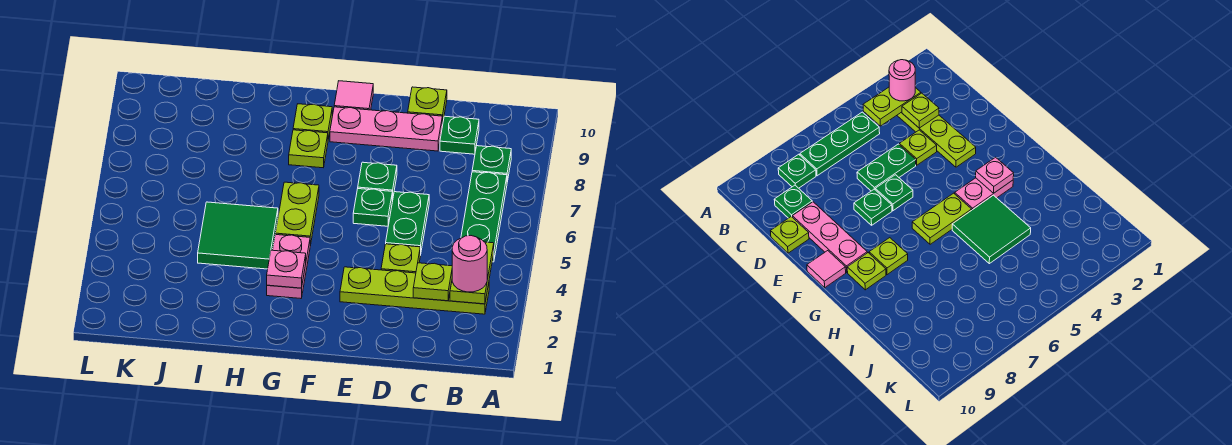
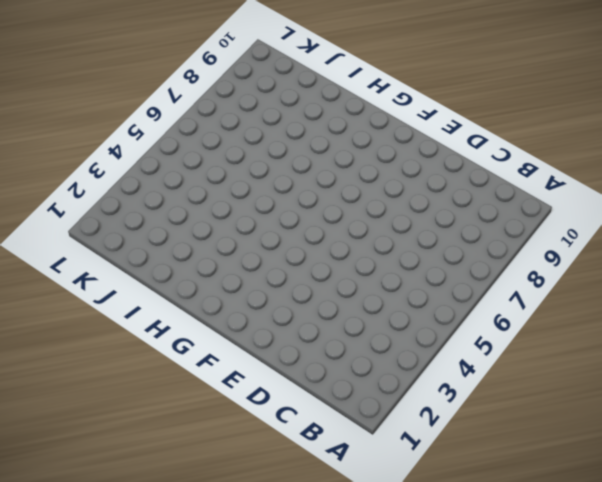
none -> lime plate B3:E3 level 1
none -> green plate B5:B7 level 1
none -> green plate B8 level 1

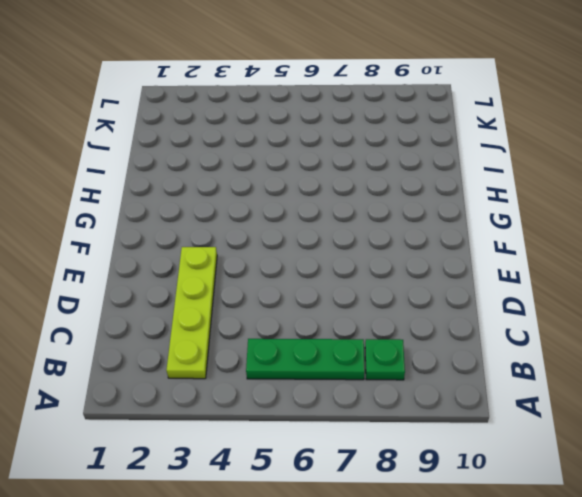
none -> green plate C9 level 1
none -> lime plate D4 level 1
none -> green plate D5:D6 level 1

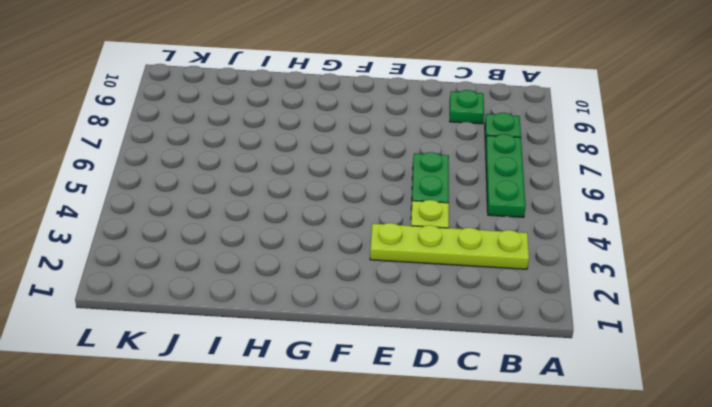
none -> pink plate D9:F9 level 1
none -> lime plate D10 level 1
none -> green plate E6 level 1

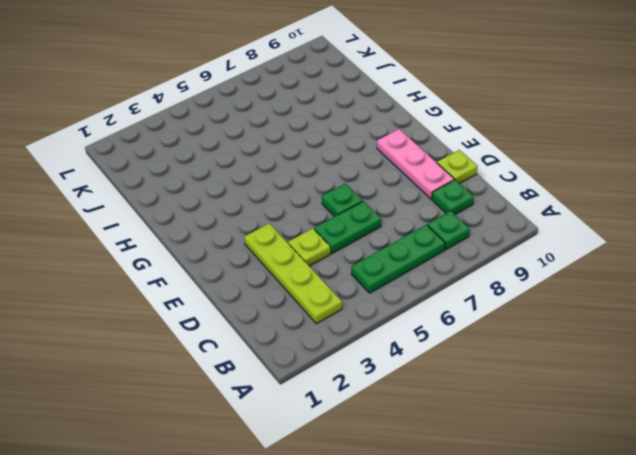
none -> green plate E7 level 1
none -> pink tile F10 level 1
none -> pink plate G3:G4 level 1

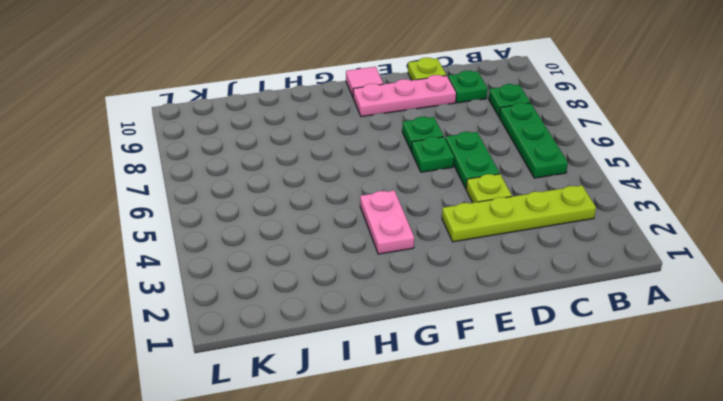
none -> lime plate G5:G6 level 1
none -> lime plate G8 level 1
none -> lime plate G9 level 1

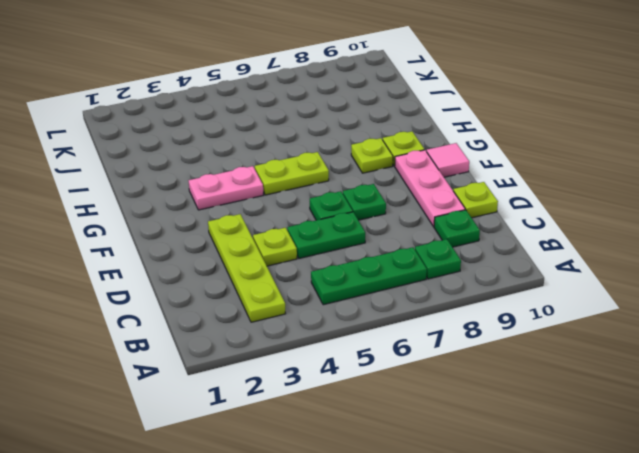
none -> green tile H4:I5 level 1
none -> lime plate B3:B4 level 2
none -> lime plate C3 level 2

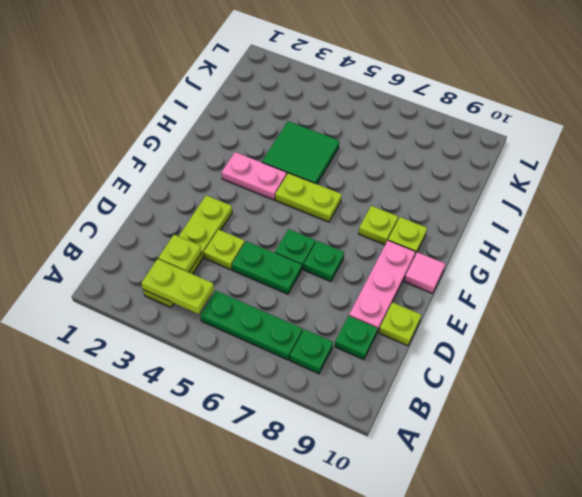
none -> pink plate G3 level 2
none -> pink round brick B3 level 3

